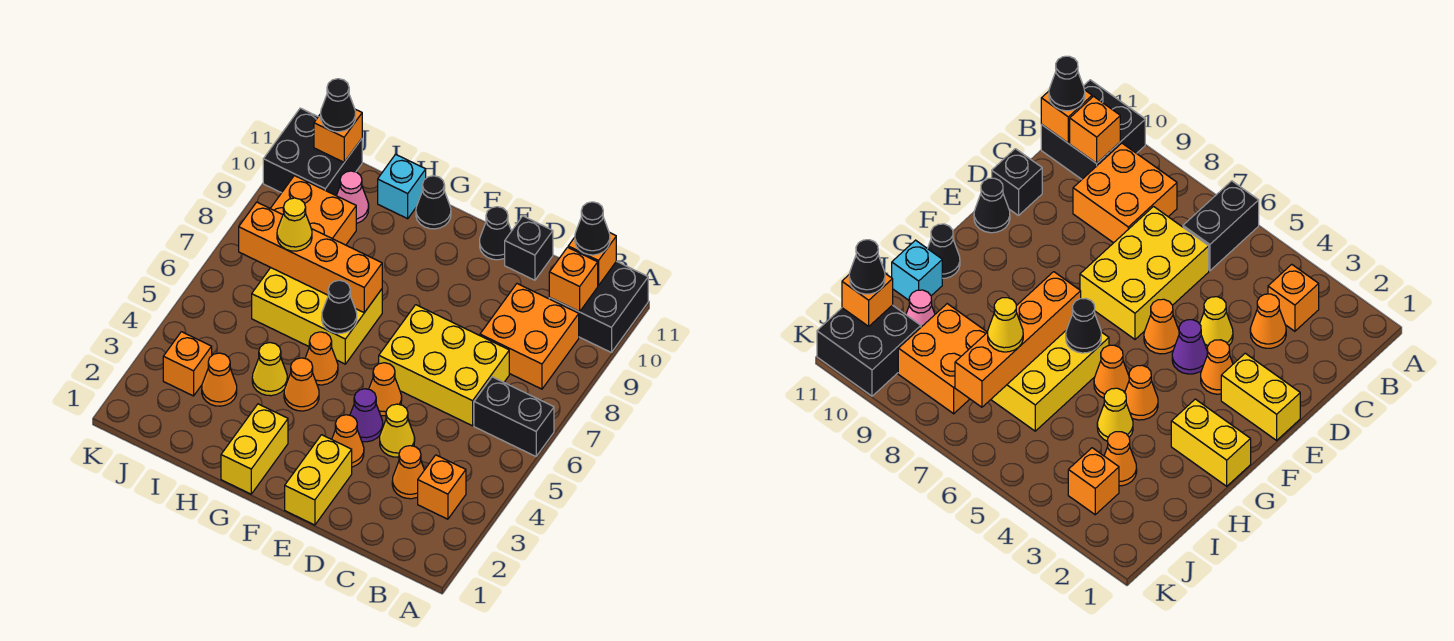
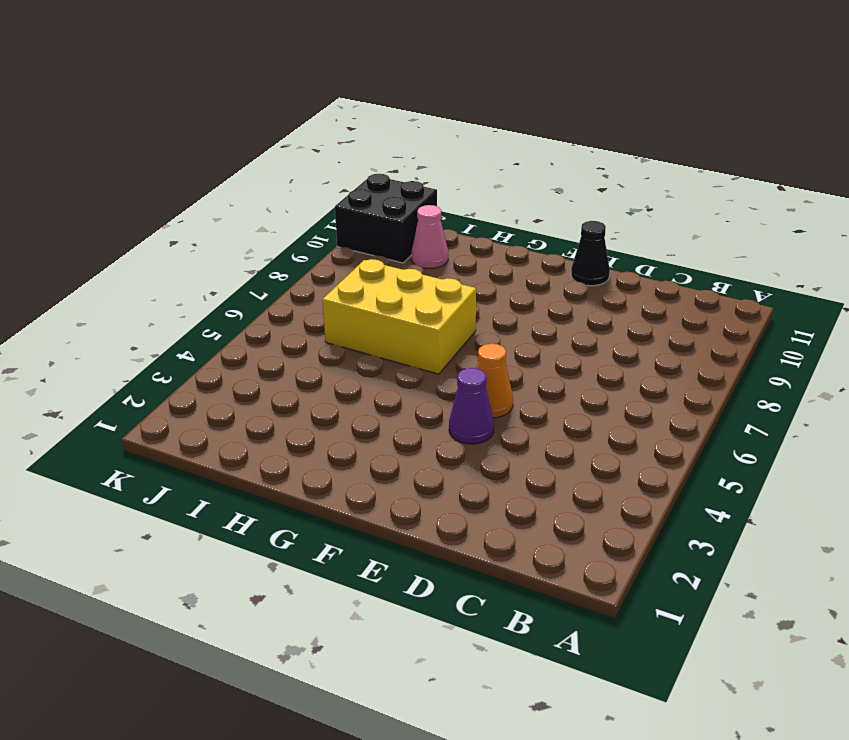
none -> black brick A6:B6 level 1
none -> black brick A10:B11 level 1
none -> orange brick B3 level 1
none -> orange brick B8:C9 level 1

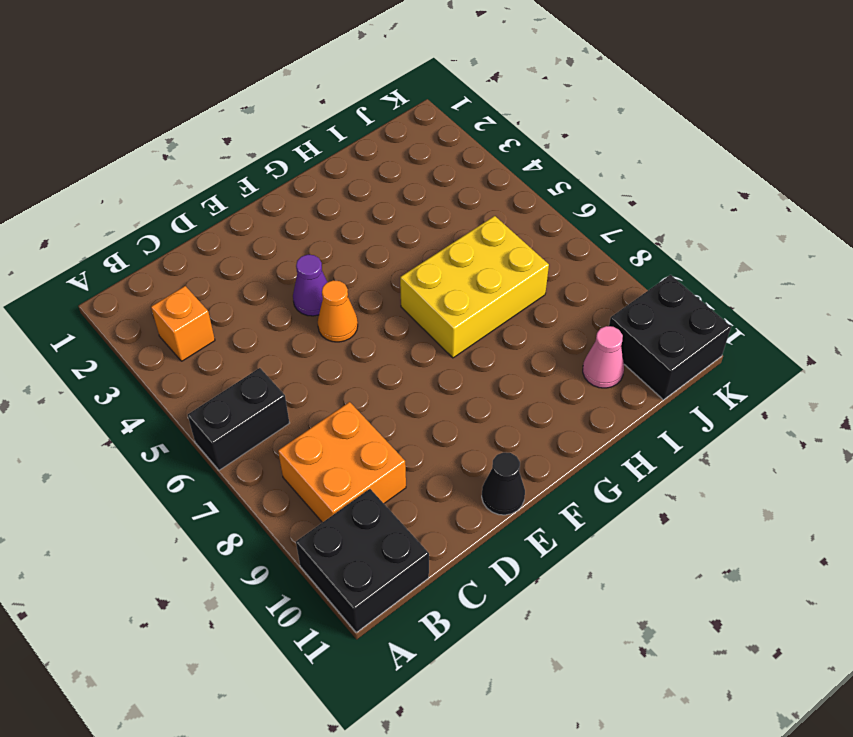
none -> orange cone C3 level 1
none -> yellow brick C6:E7 level 1
none -> yellow cone D4 level 1
none -> black brick D11 level 1

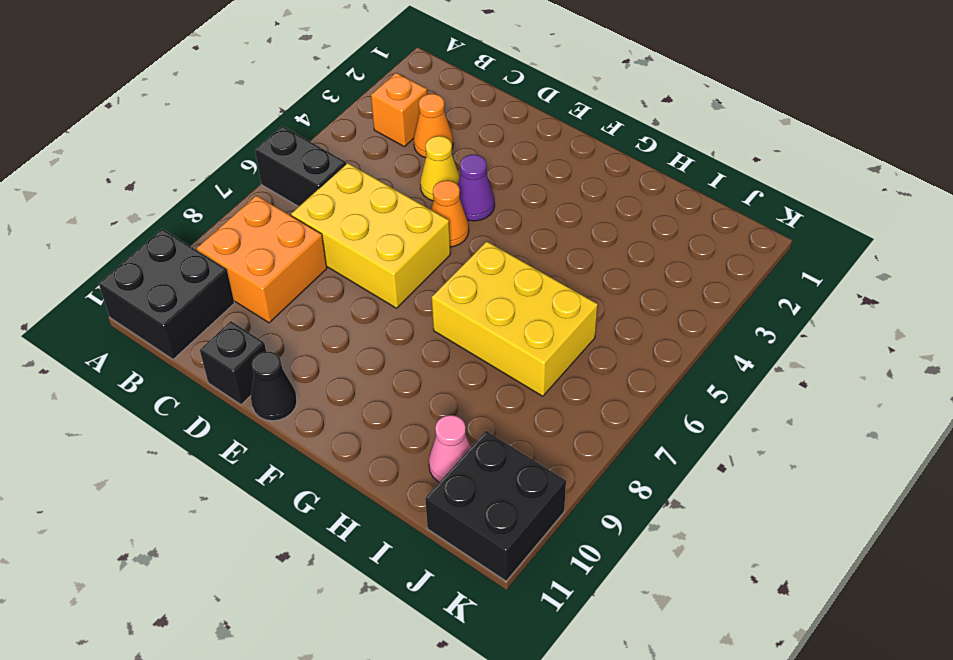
none -> yellow brick E1:E2 level 1
none -> orange cone E3 level 1
none -> yellow brick G1:G2 level 1
none -> orange cone G4 level 1

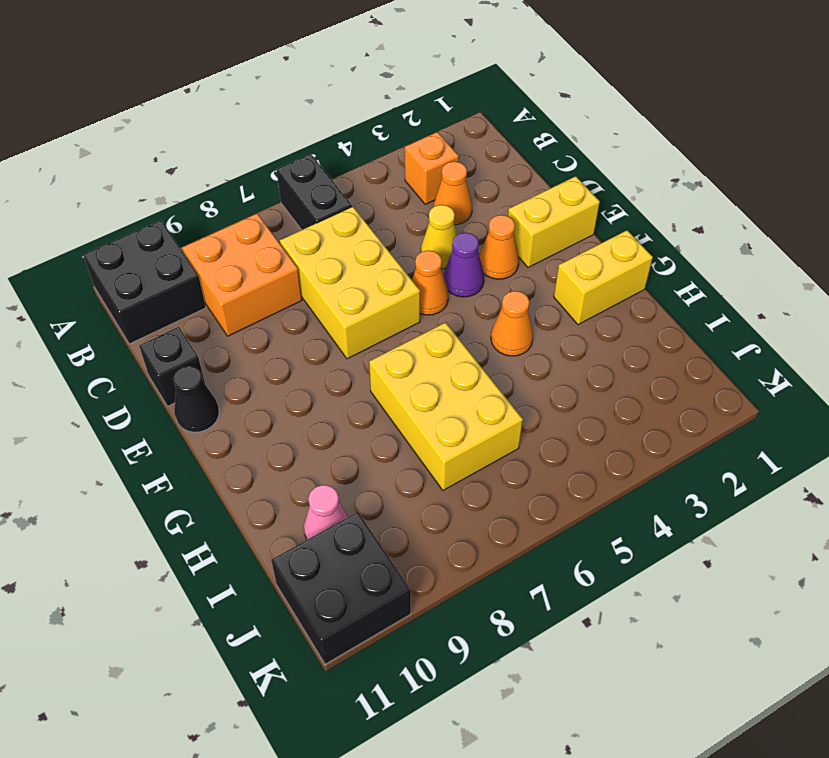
none -> orange cone G5 level 1
none -> black cone G11 level 1
none -> yellow cone H4 level 1
none -> cyan brick H11 level 1

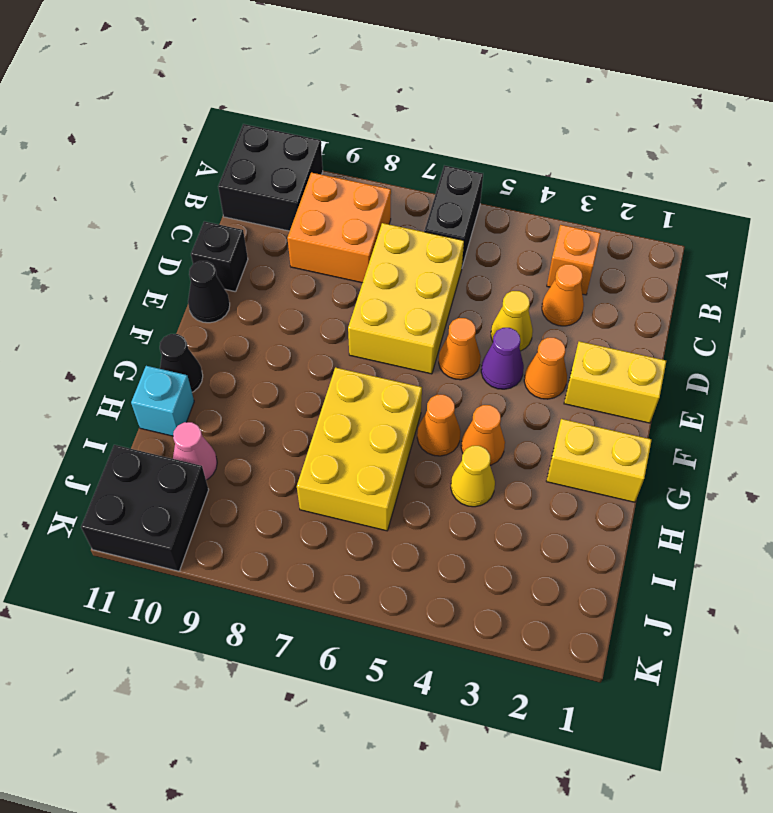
none -> orange cone I3 level 1
none -> orange brick I8:J9 level 1
none -> orange brick J3 level 1
none -> orange brick B10 level 2

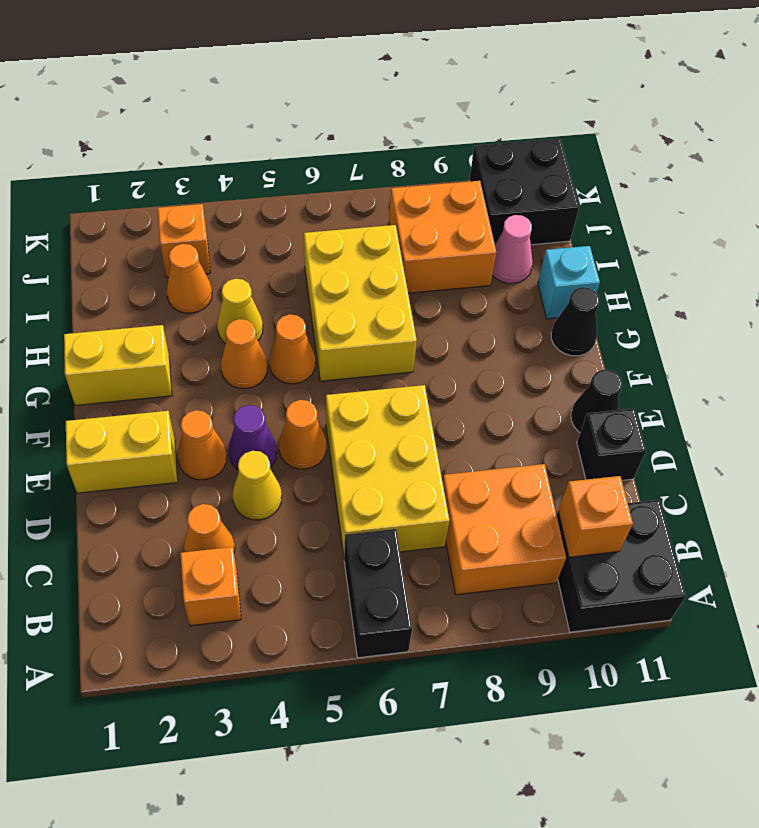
none -> orange brick B11 level 2
none -> black cone G6 level 2
none -> orange brick G7:J7 level 2
none -> orange brick J11 level 2

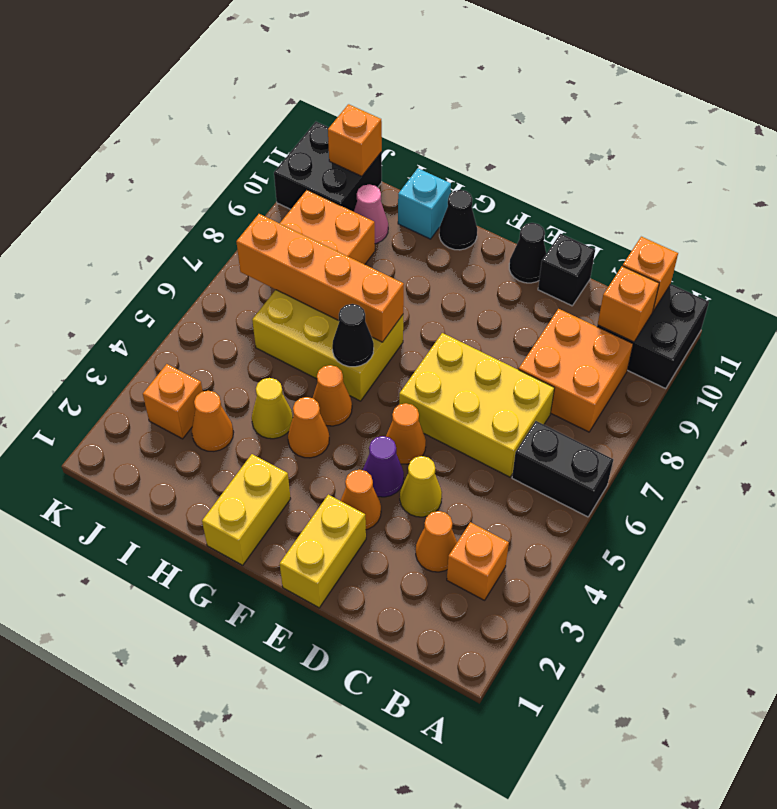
none -> black cone B11 level 3
none -> yellow cone I7 level 3
none -> black cone J11 level 3

